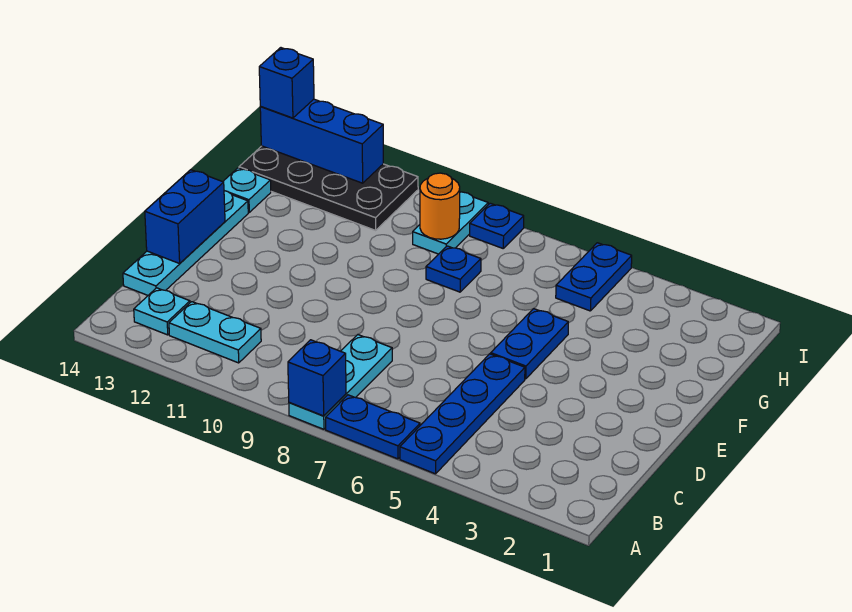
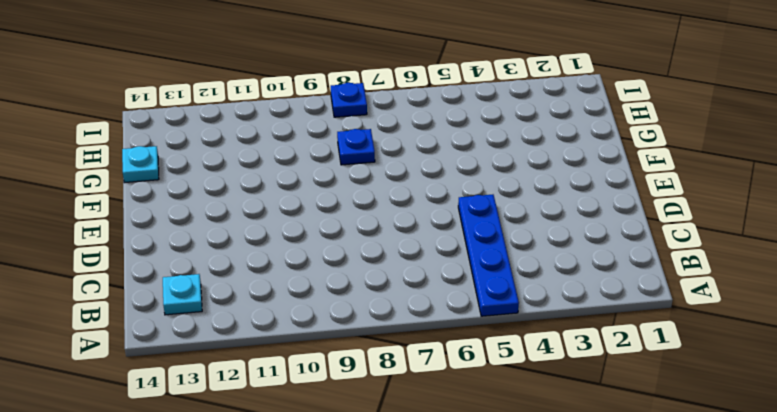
none -> blue plate A6:A7 level 1
none -> cyan plate A8:C8 level 1
none -> cyan plate B11:B12 level 1

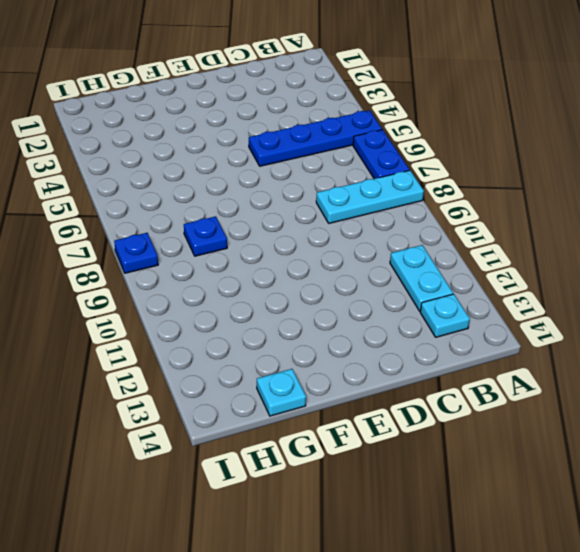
none -> cyan plate C14:F14 level 1
none -> blue plate E5:F5 level 1
none -> blue plate H5:I5 level 1

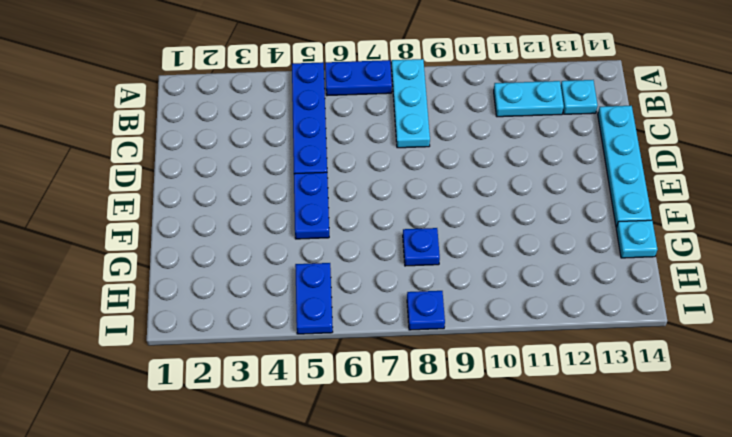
none -> cyan plate H9:I9 level 1
none -> black plate H11:I14 level 1
none -> blue brick A8 level 2

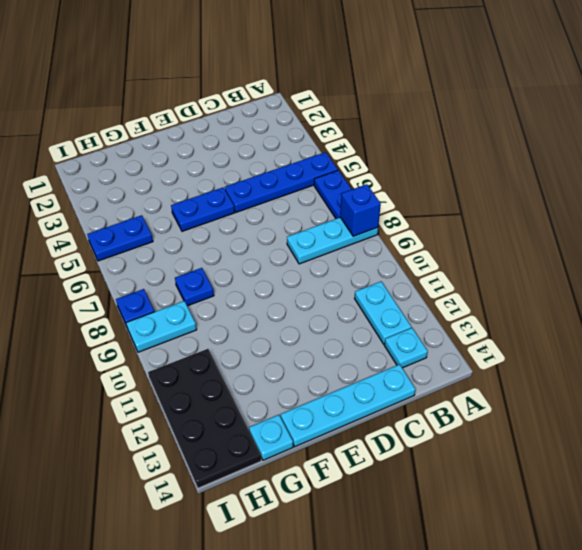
none -> blue brick D14:E14 level 2
none -> orange round brick H9 level 2
none -> blue brick I12:I14 level 2

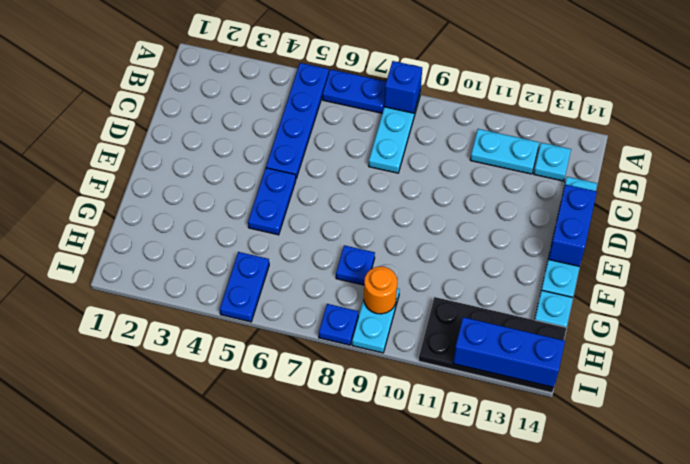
none -> blue brick I14 level 3

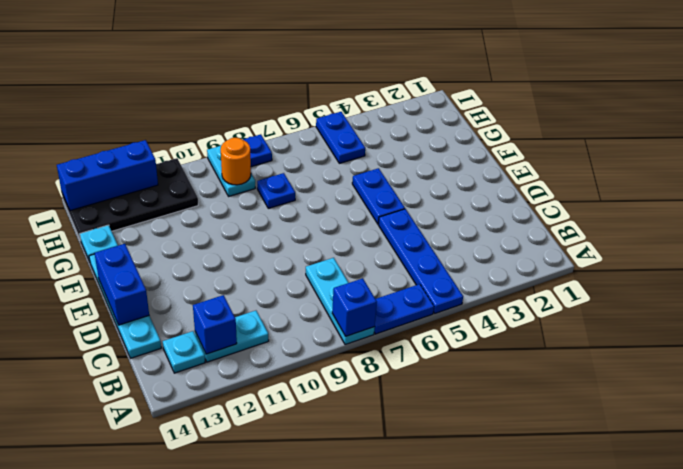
blue brick B12 level 2 -> blue brick I14 level 3

